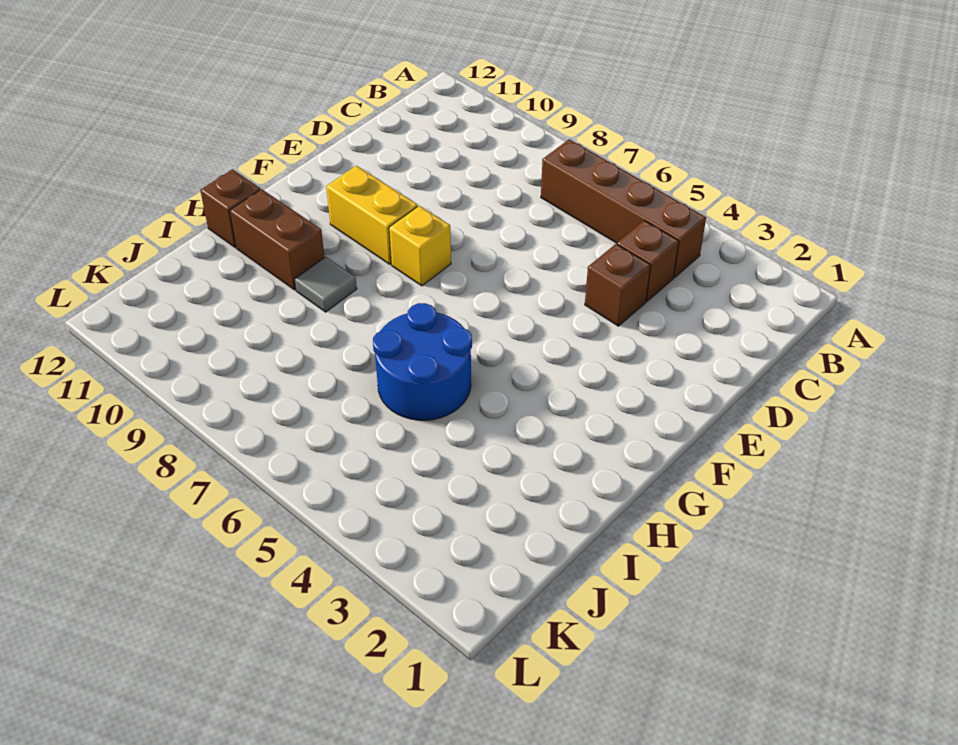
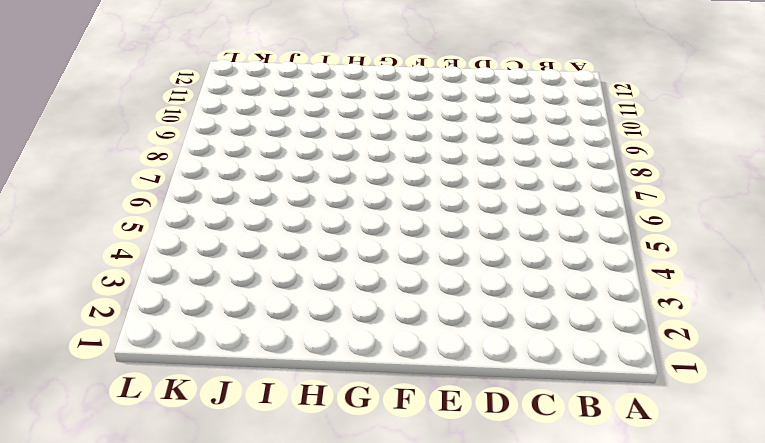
none -> brown brick B4:B7 level 1
none -> brown brick C4 level 1

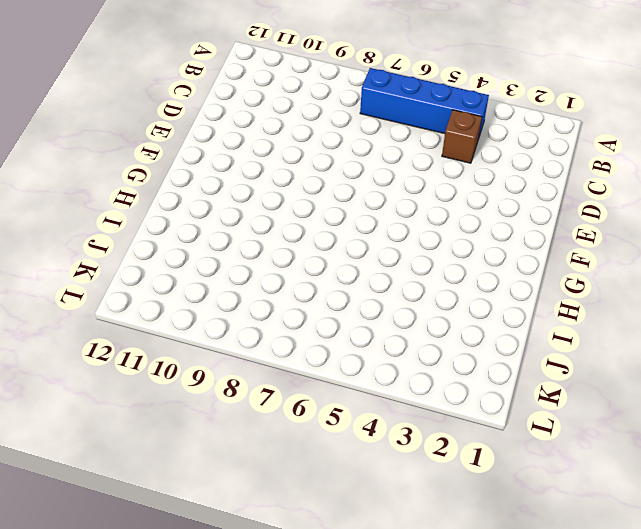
blue brick B4:B7 level 1 -> brown brick B4:B7 level 1
none -> brown brick D4 level 1
none -> yellow brick F8 level 1

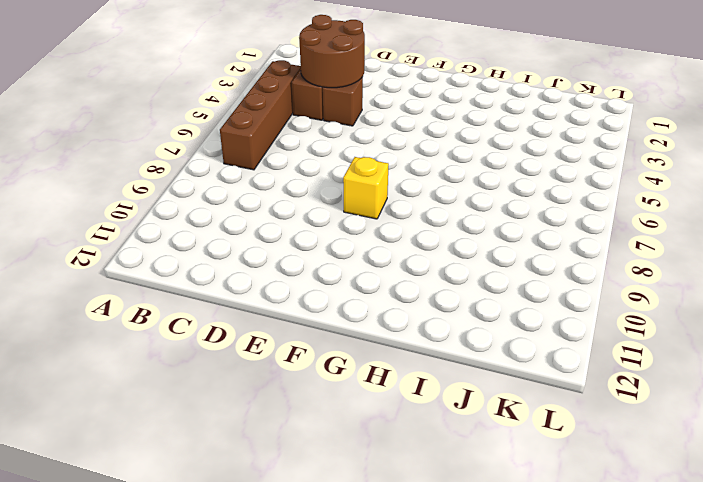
brown round brick C3:D4 level 2 -> none
none -> yellow brick F9:F10 level 1
none -> blue round brick H5:I6 level 1

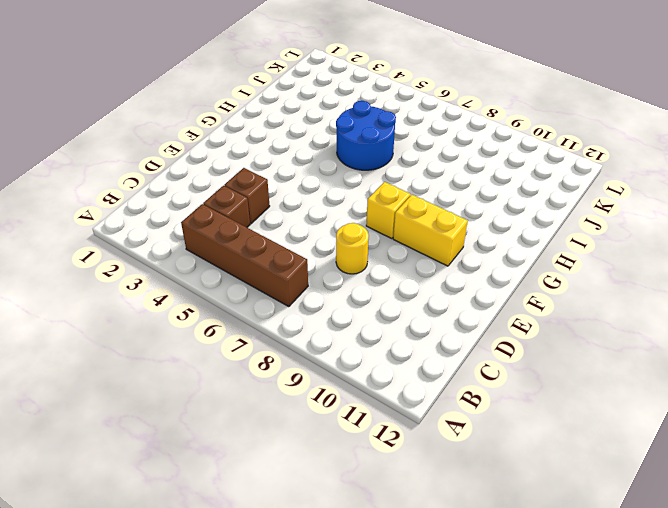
yellow round brick D8 level 1 -> none
none -> grey tile H9 level 1
none -> brown brick H10:H11 level 1

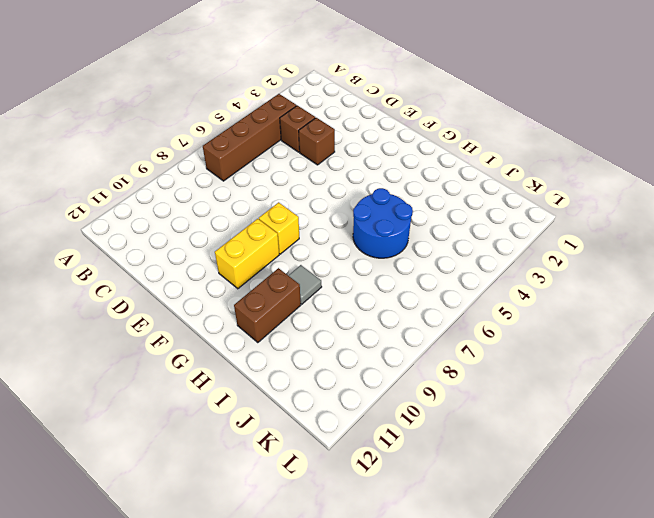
none -> brown brick H12 level 1

